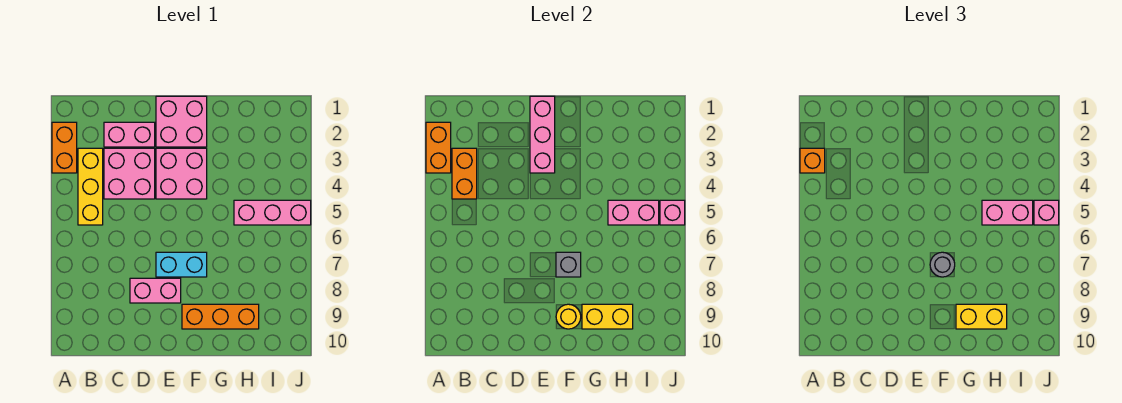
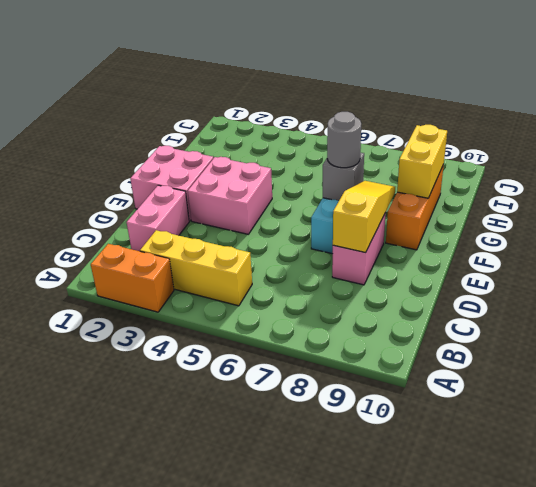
yellow slope D8:F8 level 2 top D -> none
none -> pink brick C3:D4 level 1
none -> pink brick H5:J5 level 1
none -> orange brick A2:A3 level 2

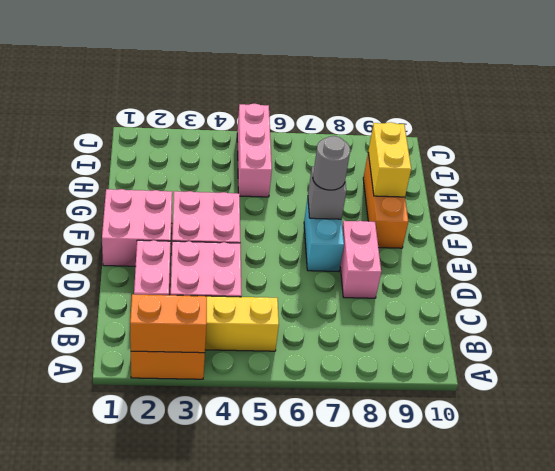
none -> orange brick B3:B4 level 2
none -> pink brick E1:E3 level 2
none -> yellow round brick F9 level 2

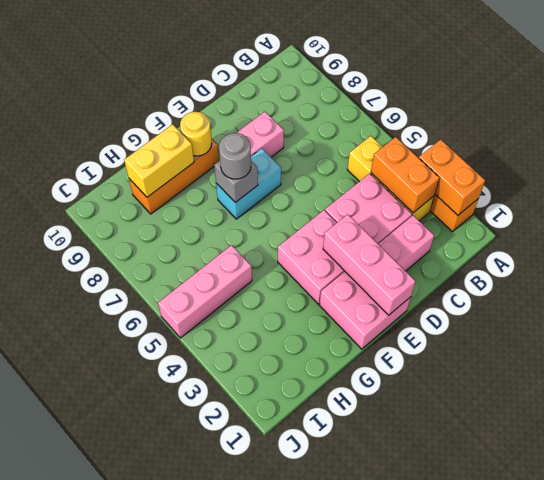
none -> pink brick H5:I5 level 2
none -> pink brick J5 level 2
none -> orange brick A3 level 3

